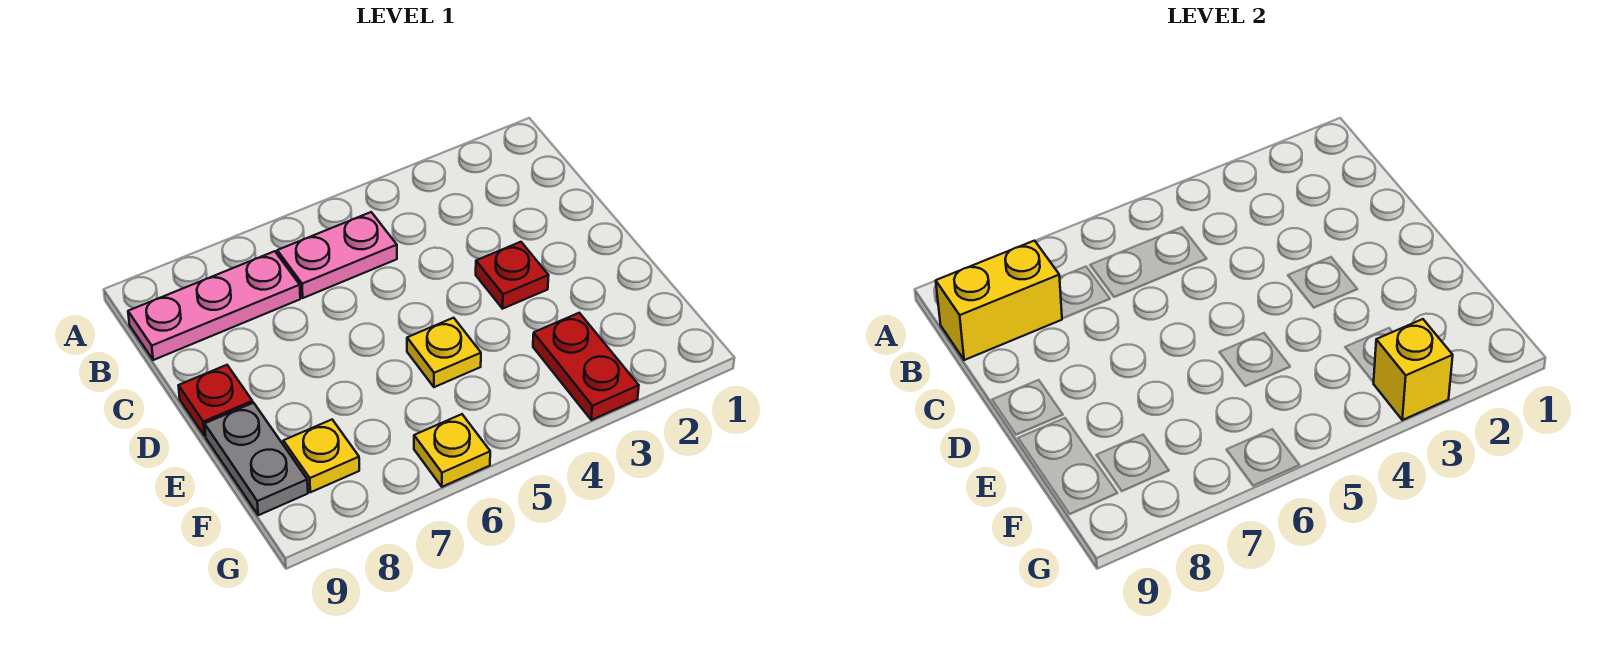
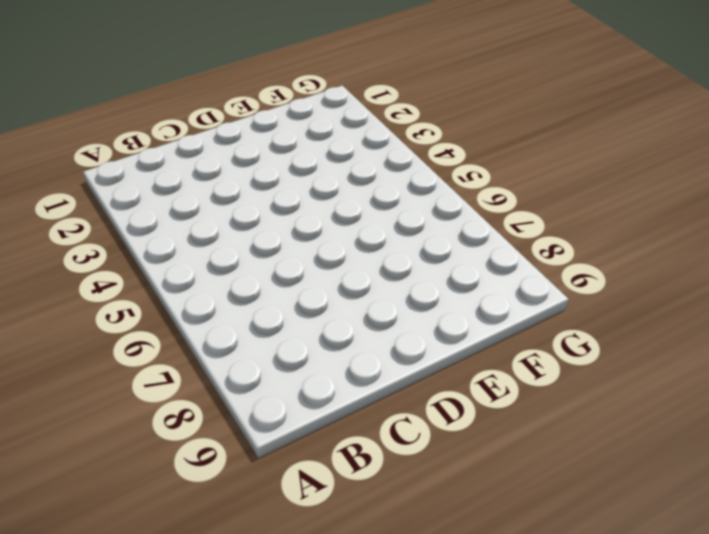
none -> pink plate B5:B6 level 1
none -> pink plate B7:B9 level 1

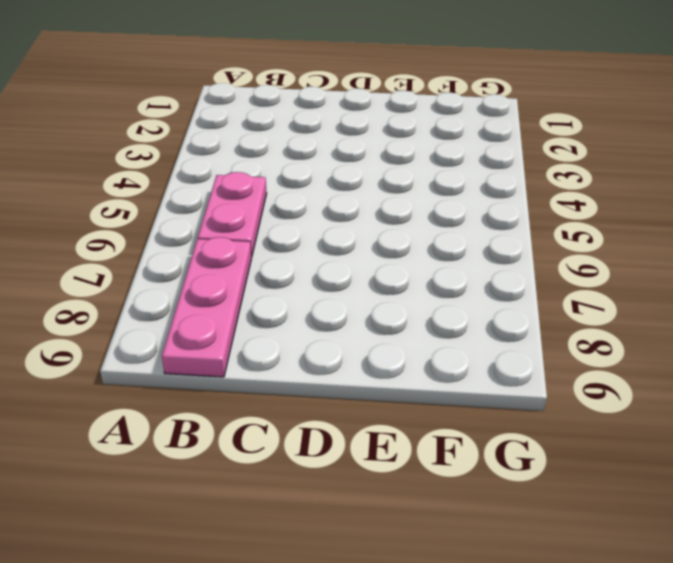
none -> red plate D3 level 1
none -> red plate D9 level 1

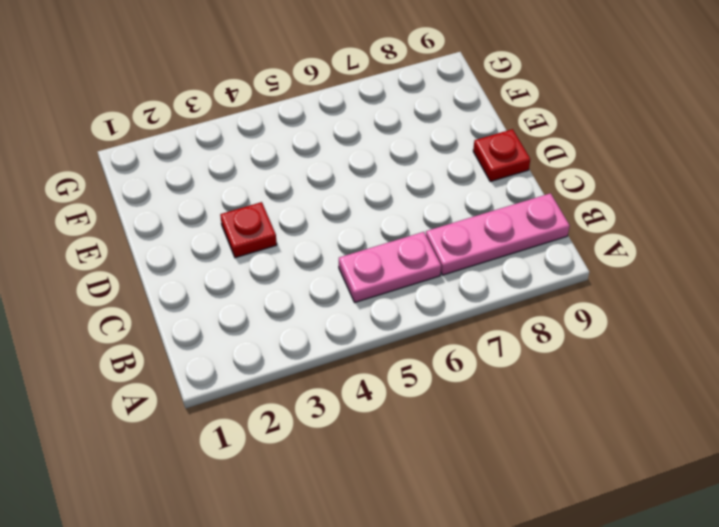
none -> yellow plate E5 level 1
none -> grey plate E9:F9 level 1

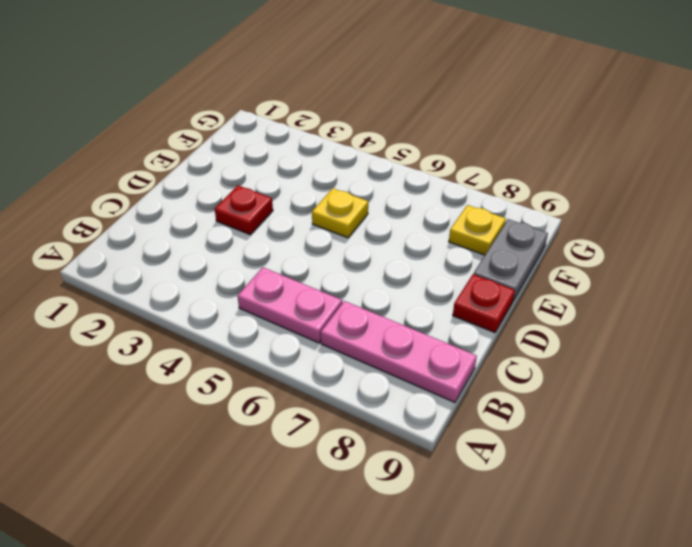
none -> red plate F3:G3 level 1
none -> yellow plate G6 level 1

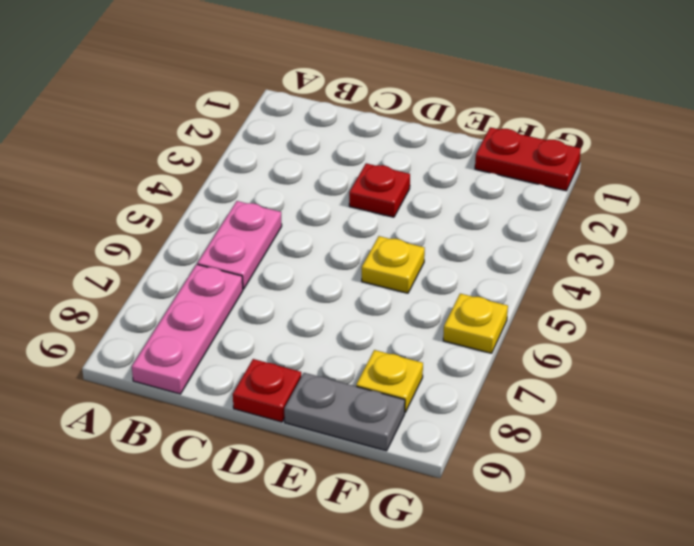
red plate F1:G1 level 1 -> red plate F3:G3 level 1
none -> yellow brick B8:B9 level 2
none -> yellow brick G3 level 2

